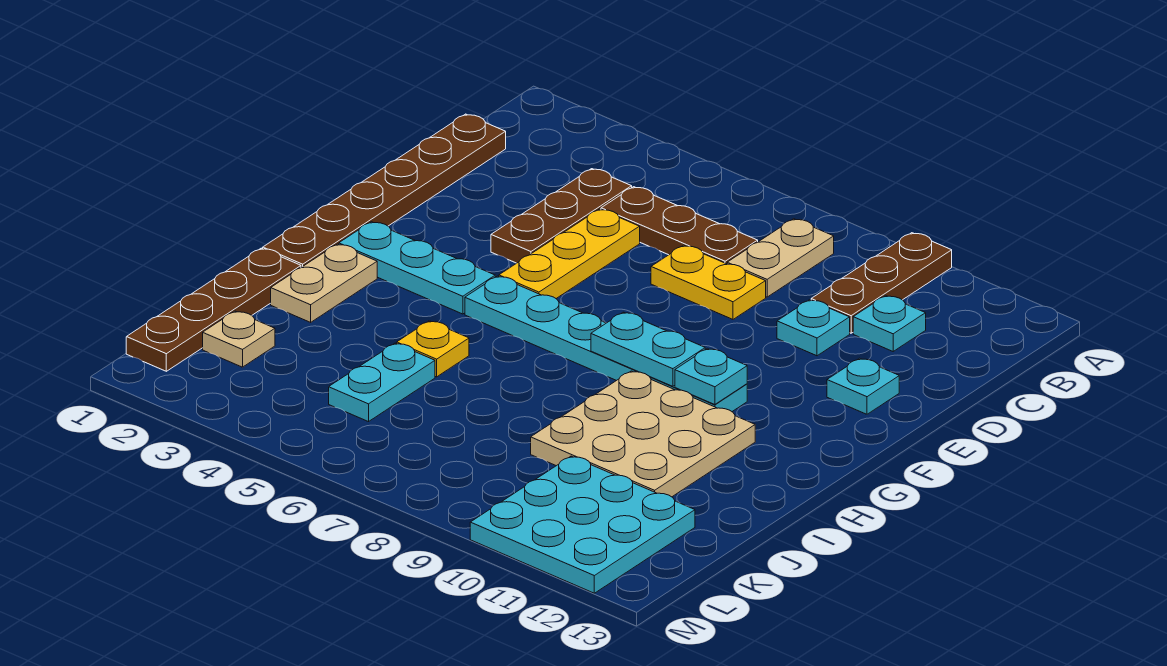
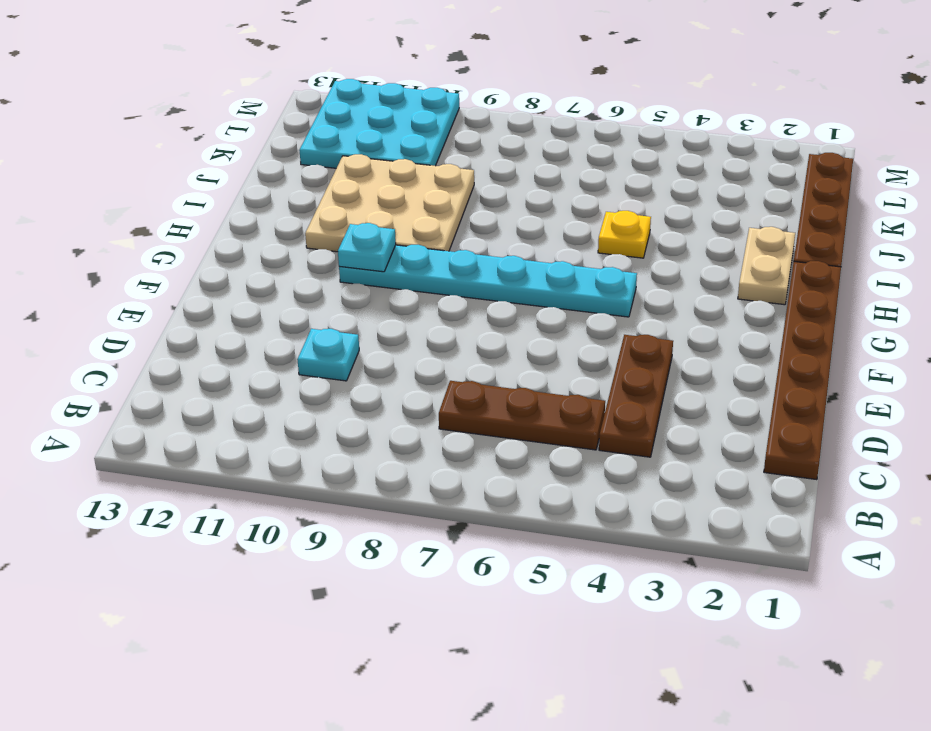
none -> brown plate A10:C10 level 1
none -> tan plate B8:C8 level 1
none -> cyan plate C11 level 1

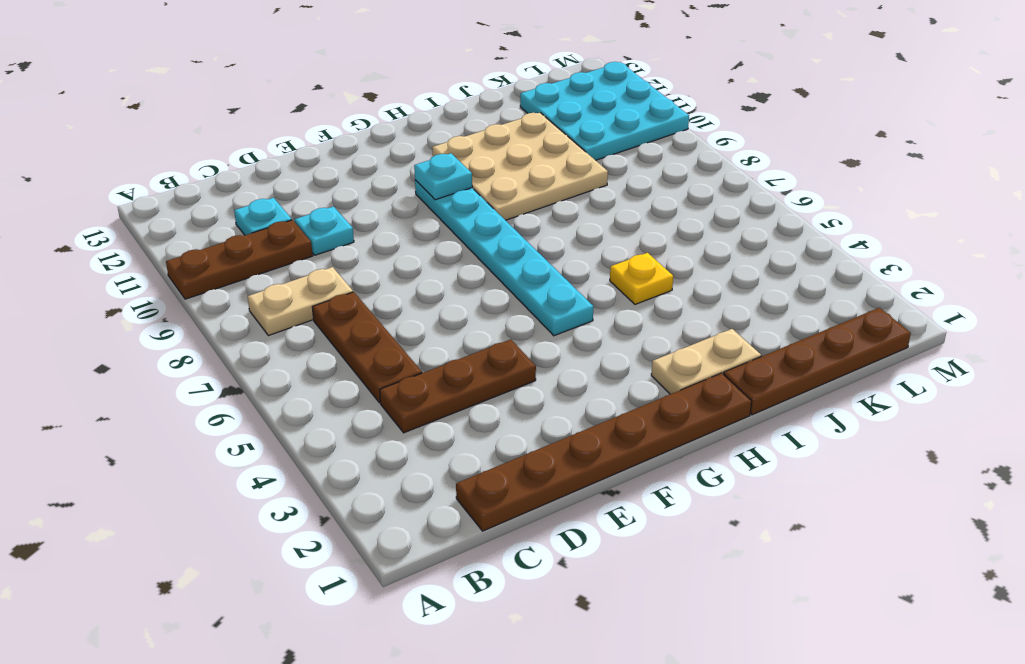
none -> yellow plate D5:F5 level 1
none -> yellow plate D7:D8 level 1
none -> cyan plate E12 level 1

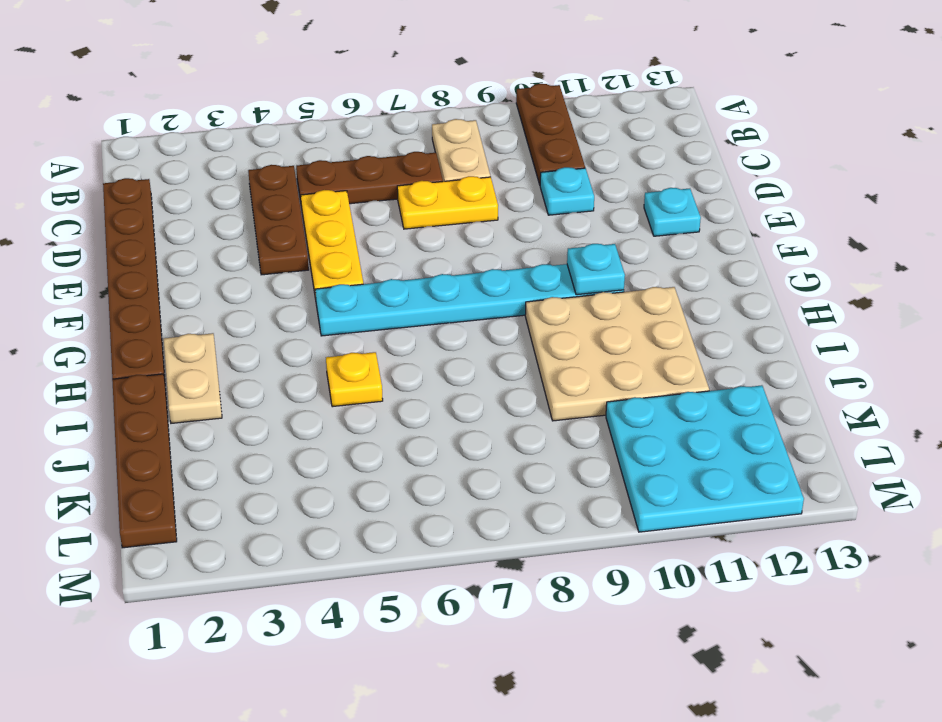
none -> cyan plate C11 level 1
none -> cyan plate G2:G4 level 1
none -> cyan plate J5:K5 level 1

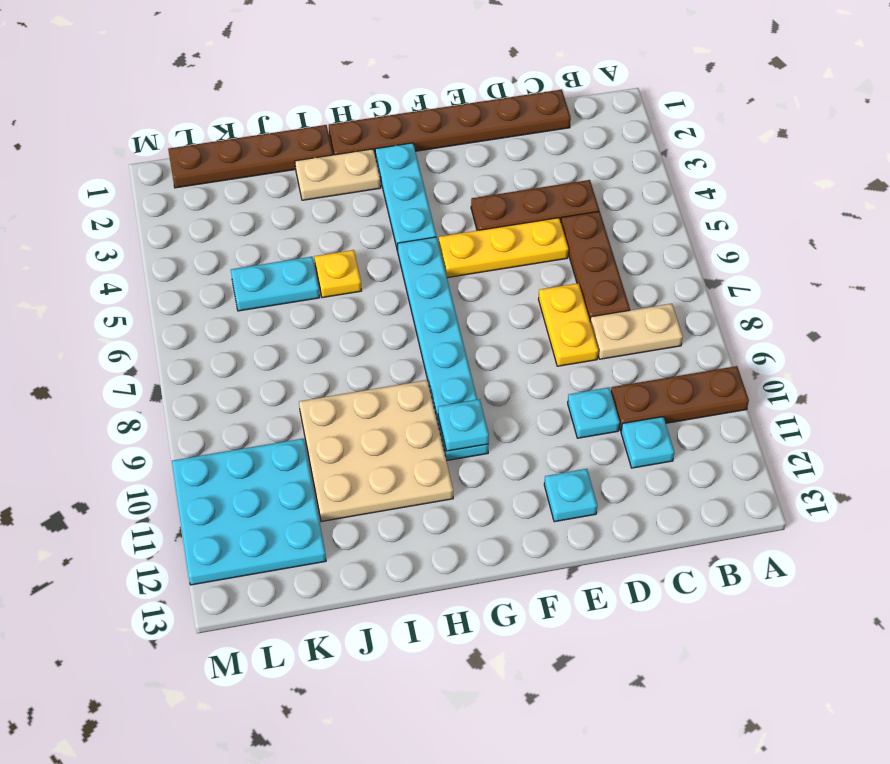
none -> tan plate K2 level 1
none -> cyan plate G8:G9 level 2

